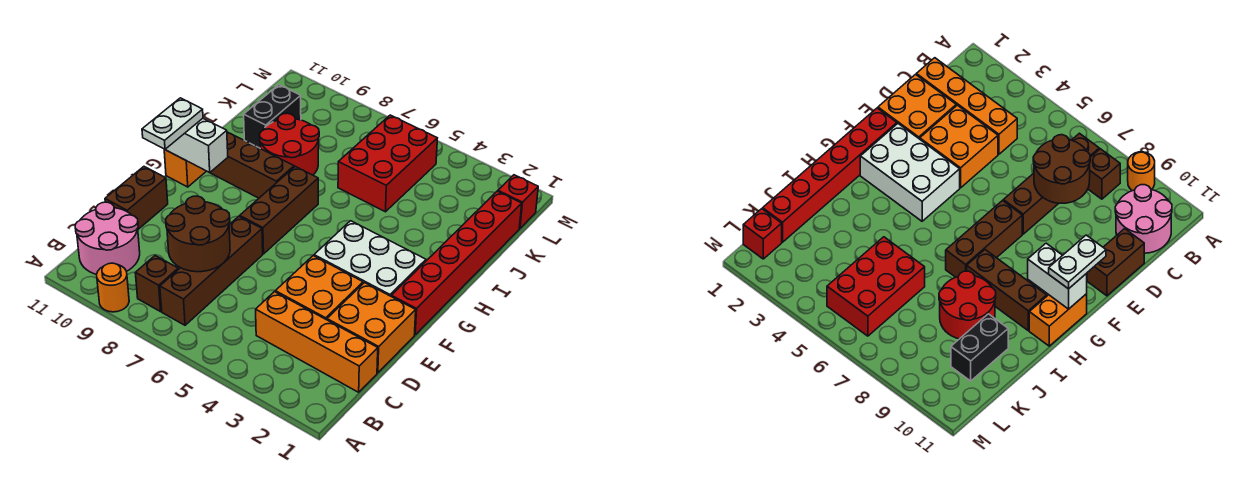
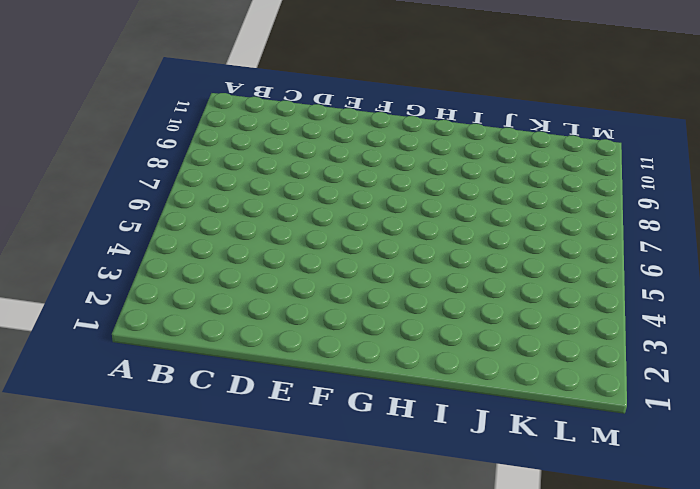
none -> orange round brick A9 level 1
none -> brown brick B7:E7 level 1
none -> brown brick B8 level 1

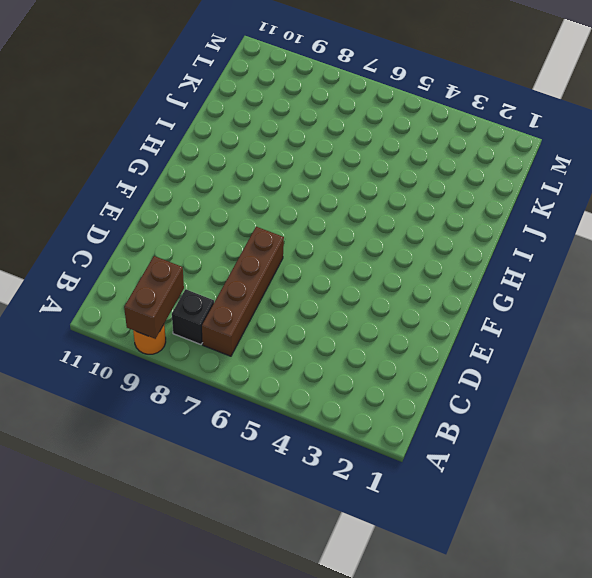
brown brick A9:B9 level 2 -> brown brick D11:E11 level 1
black brick B8 level 1 -> brown brick B8 level 1
none -> pink round brick B10:C11 level 1
none -> orange brick C1:C4 level 1
none -> orange brick D1:E2 level 1

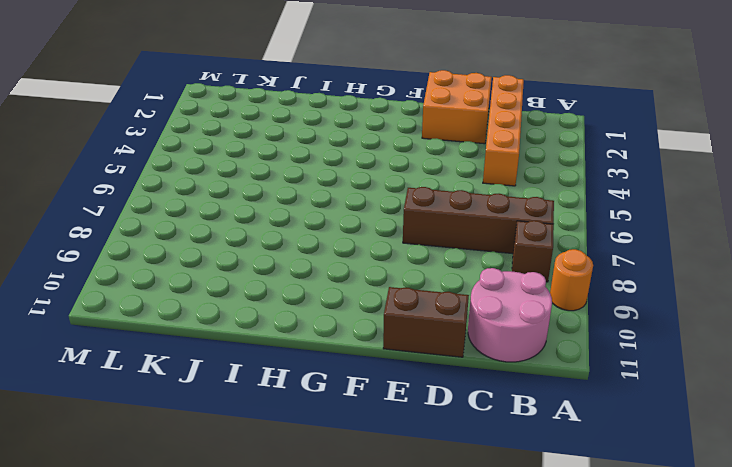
none -> orange brick D3:E4 level 1
none -> red brick F1:K1 level 1
none -> white brick F2:G4 level 1

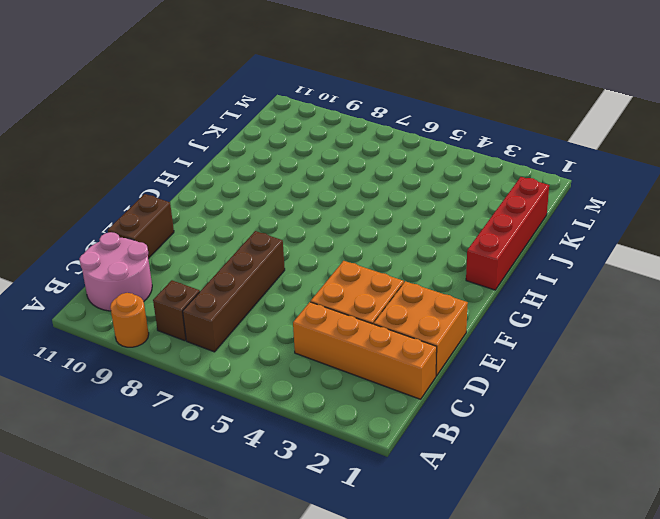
red brick H1:K1 level 1 -> red brick F1:K1 level 1
none -> white brick F2:G4 level 1
none -> brown brick F7:H7 level 1
none -> orange brick G11:H11 level 1

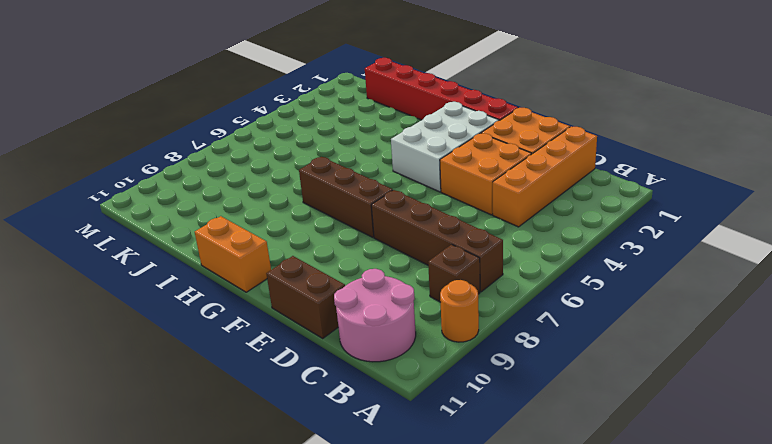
none -> brown brick H8:H10 level 1
none -> red round brick I8:J9 level 1
none -> red brick J5:L6 level 1

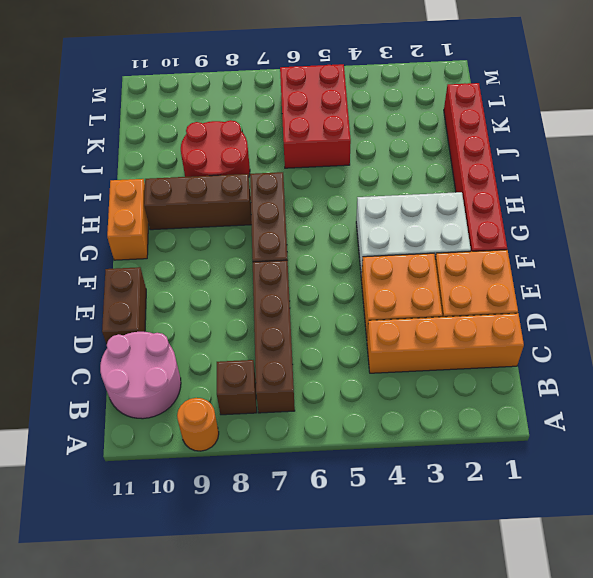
none -> black brick J10:K10 level 1
none -> red brick L1 level 1
none -> brown round brick C7:D8 level 2

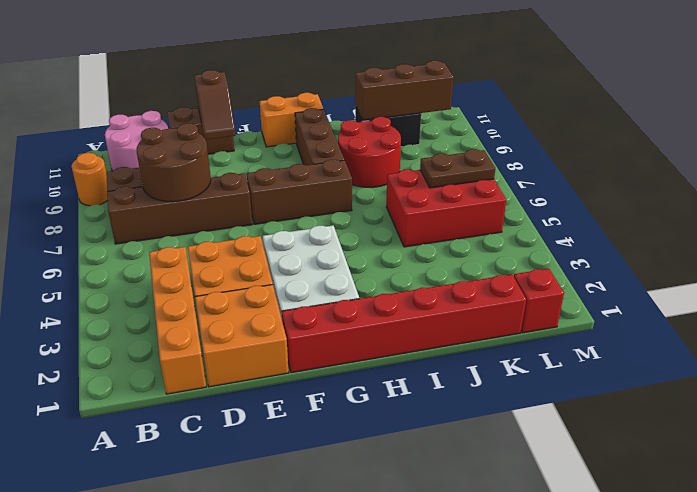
brown slope E10:E11 level 2 top 11 -> none
brown brick J10:L10 level 2 -> none
brown plate K6:L6 level 2 -> none
none -> white brick G10:G11 level 2
none -> white plate F11:G11 level 3

